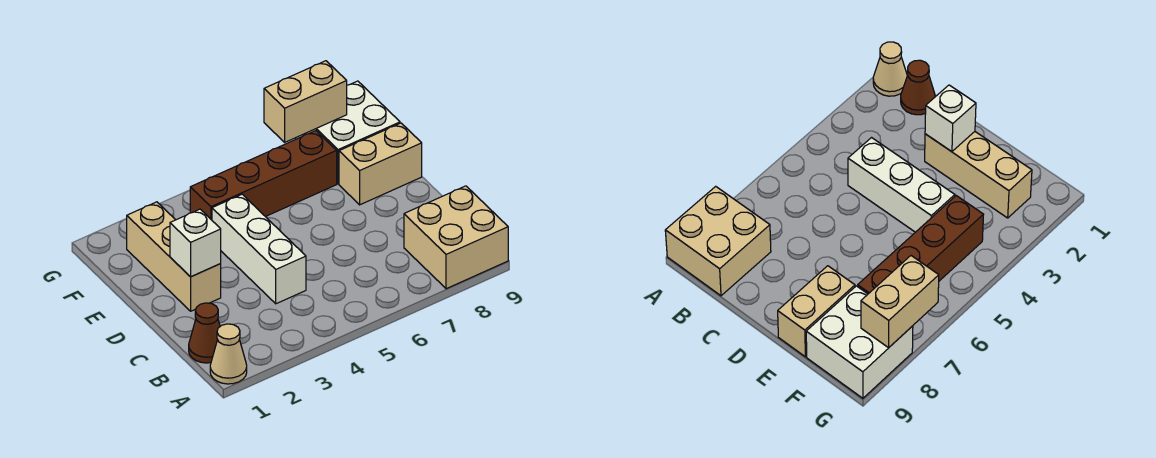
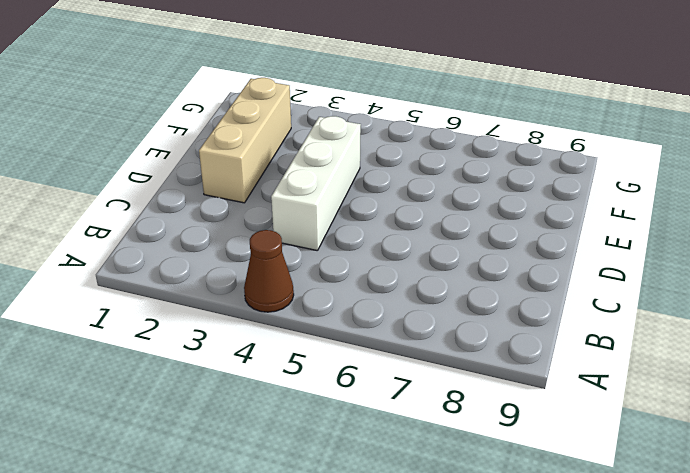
brown cone A4 level 1 -> brown cone B1 level 1
none -> tan cone A1 level 1
none -> tan brick A8:B9 level 1

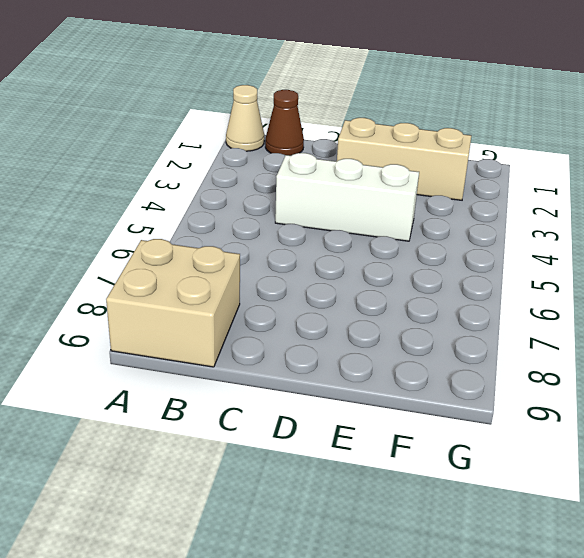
none -> tan brick E8:E9 level 1
none -> brown brick F4:F7 level 1

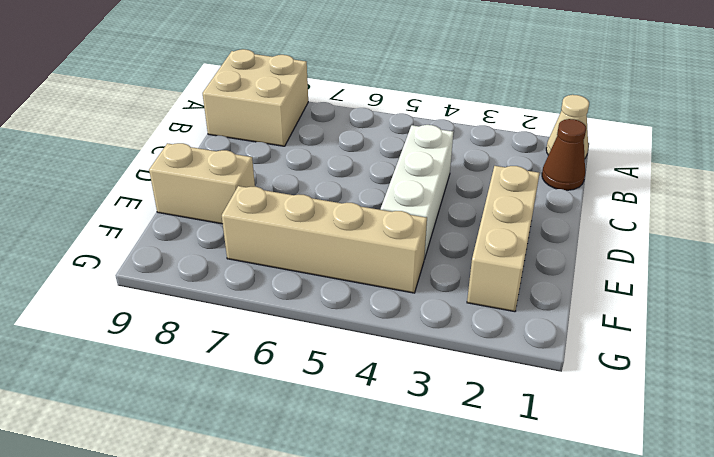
tan brick F4:F7 level 1 -> brown brick F4:F7 level 1
none -> white brick F8:G9 level 1
none -> white brick D2 level 2

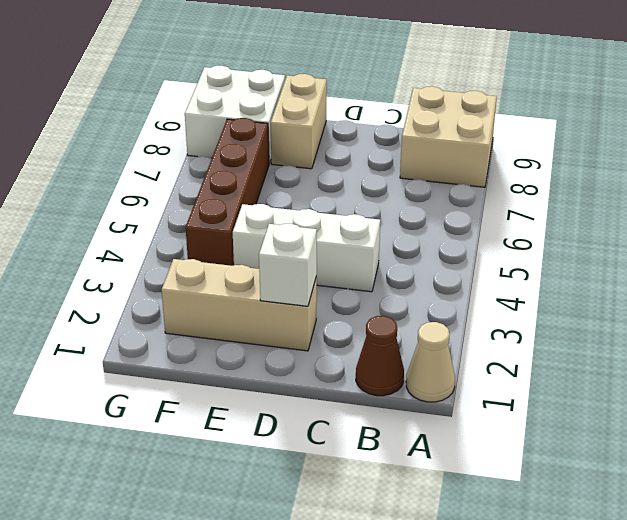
none -> tan brick G7:G8 level 2

